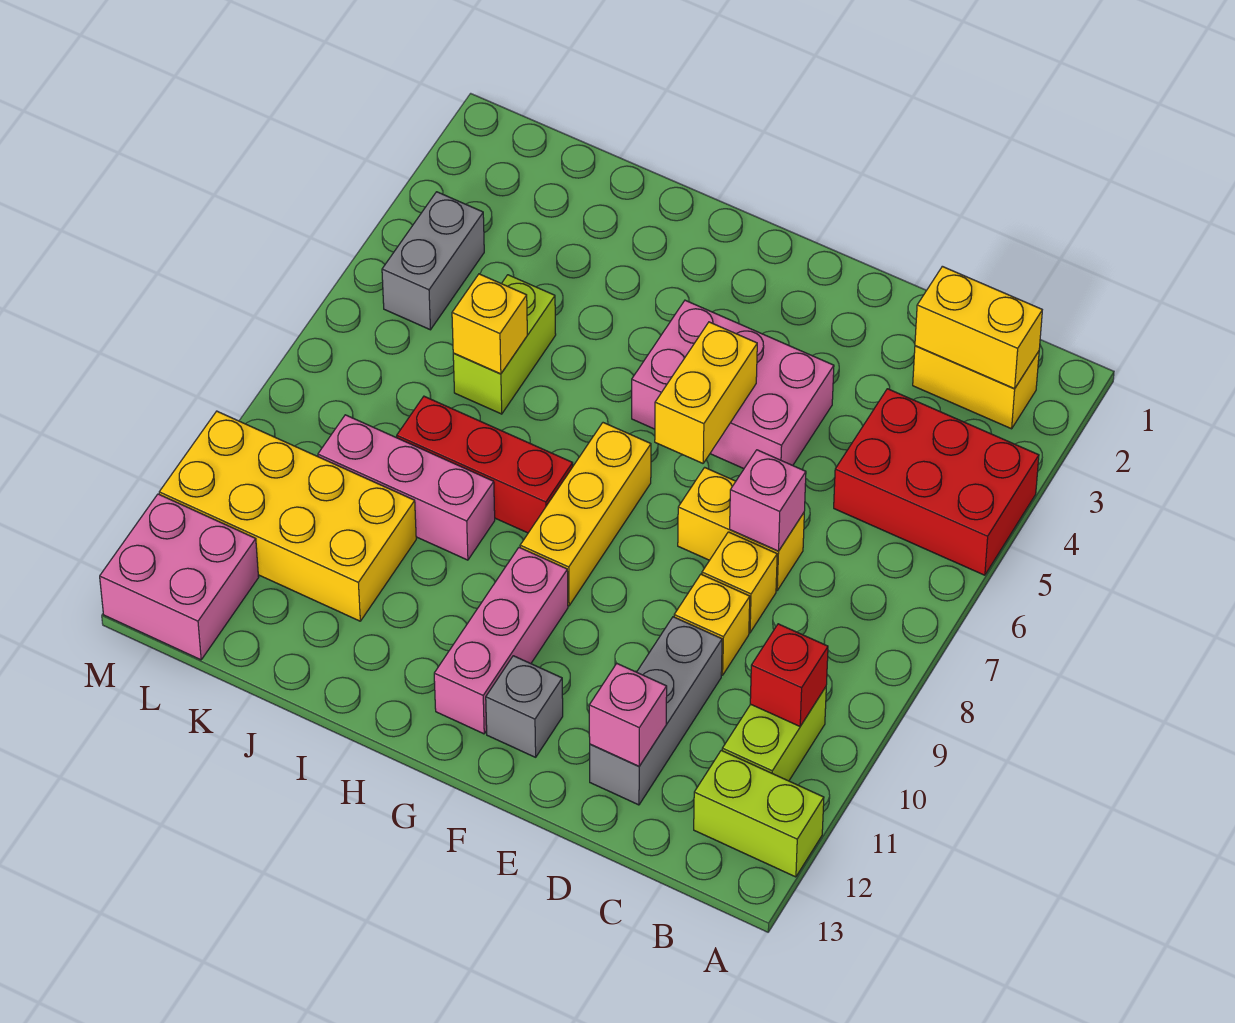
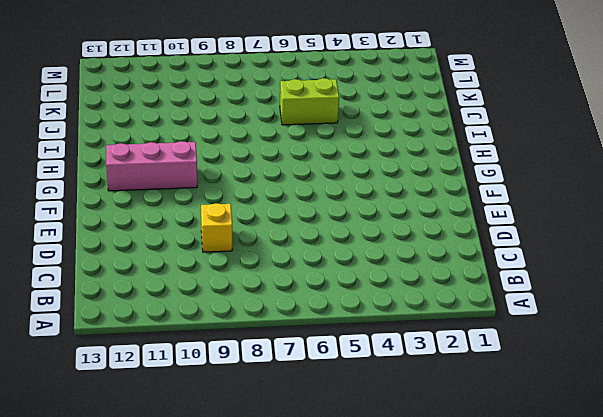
none -> red brick A4:C5 level 1
none -> lime brick A12:B12 level 1
none -> yellow brick B2:C2 level 1

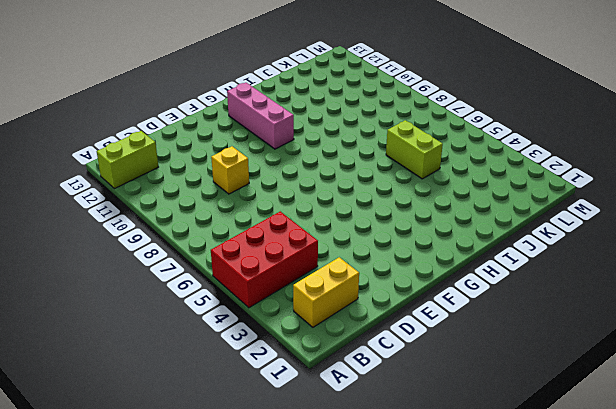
none -> lime brick B10:B11 level 1
none -> yellow brick D7:E7 level 1
none -> yellow brick D8 level 1

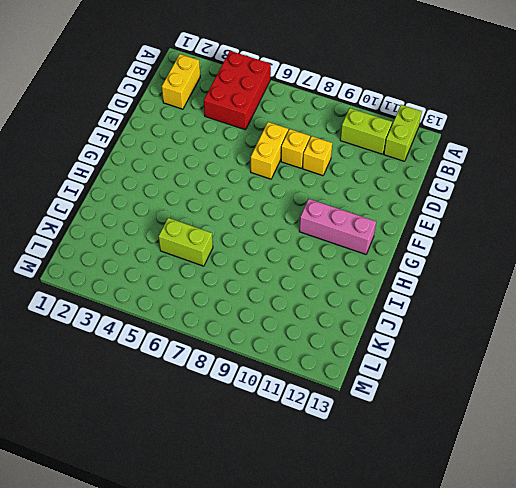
none -> grey brick D10:D12 level 1
none -> pink brick E4:G5 level 1
none -> grey brick F12 level 1

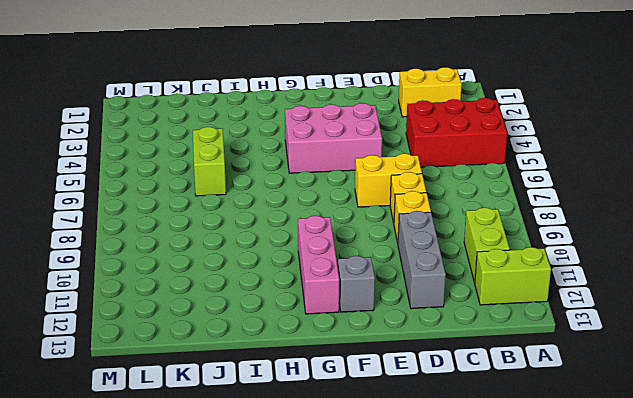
none -> yellow brick G7:G9 level 1
none -> red brick H8:J8 level 1
none -> pink brick I9:K9 level 1

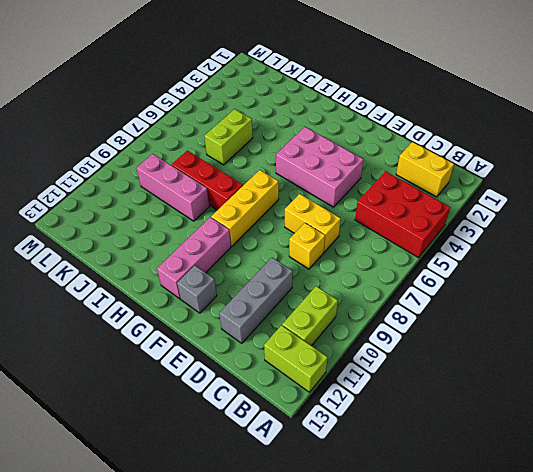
none -> yellow brick D9 level 1
none -> yellow brick J10:M11 level 1
none -> grey brick L4:L5 level 1

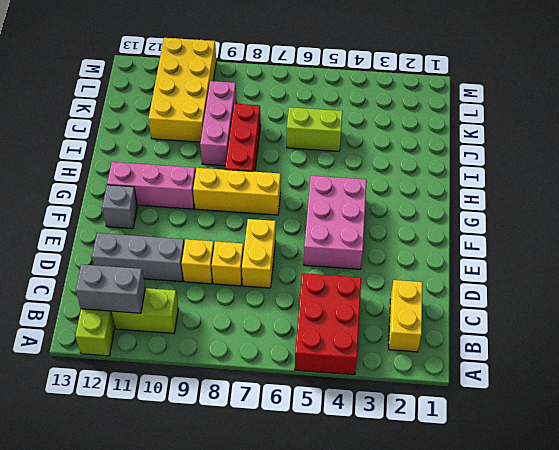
grey brick B11:B12 level 2 -> grey brick L4:L5 level 1
none -> pink brick L12:M13 level 1
none -> yellow brick B2:C2 level 2
none -> red brick B10 level 2

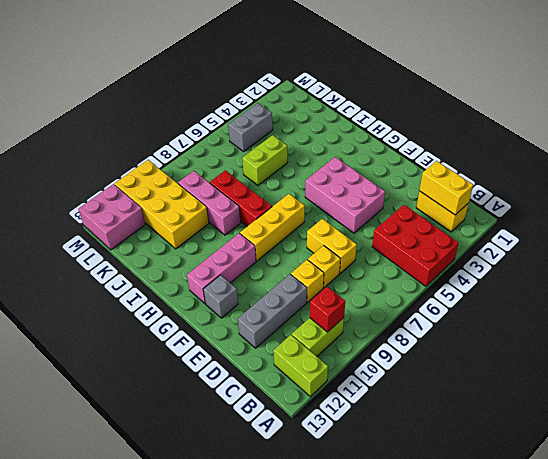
none -> pink brick D7 level 2
none -> pink brick D12 level 2
none -> yellow brick F5:F6 level 2

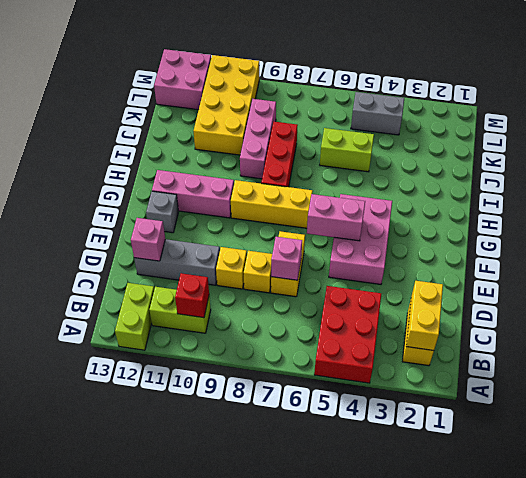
pink brick F5:F6 level 2 -> yellow brick F5:F6 level 2
none -> yellow brick J6 level 2

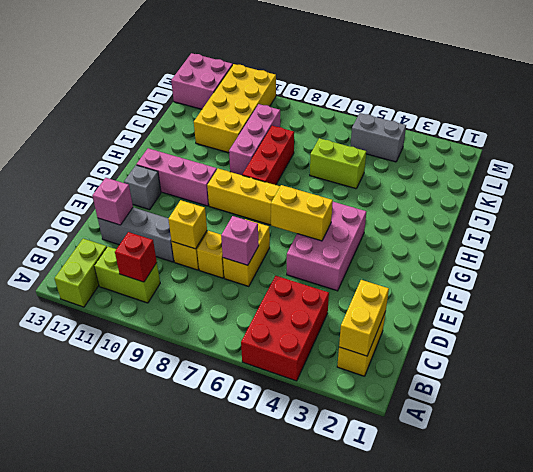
yellow brick D9 level 2 -> yellow brick J6 level 2

